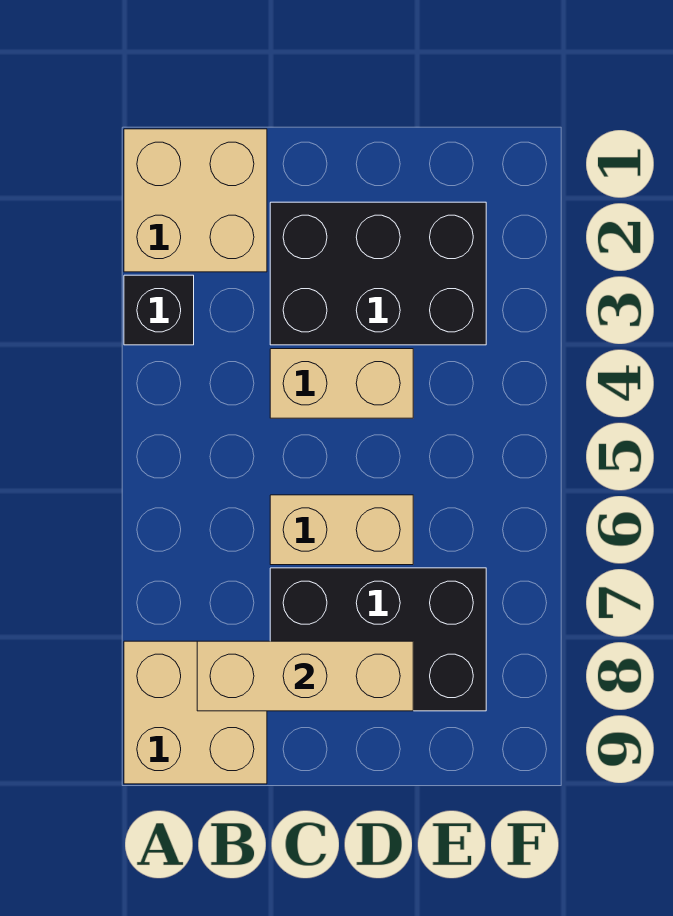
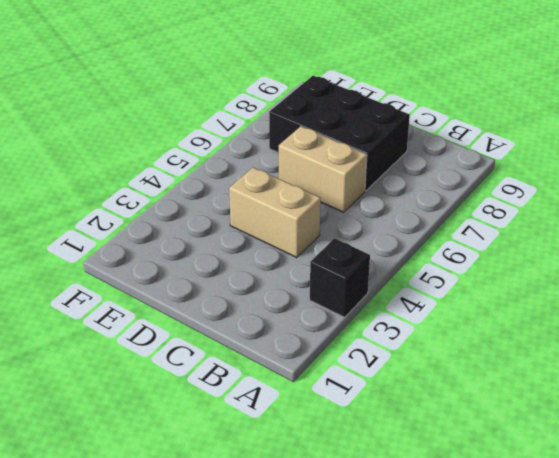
none -> tan brick A1:B2 level 1
none -> tan brick A8:B9 level 1

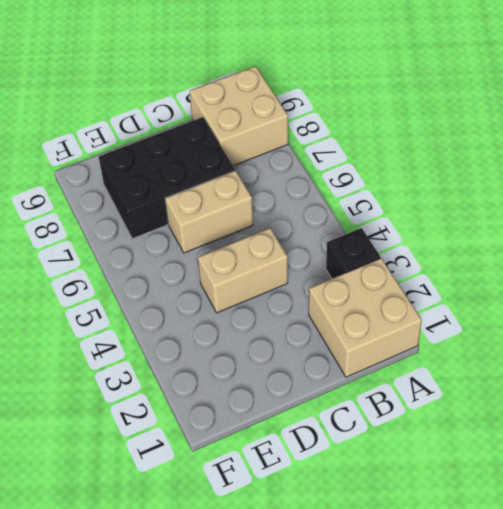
none -> black brick C2:E3 level 1
none -> tan brick B8:D8 level 2

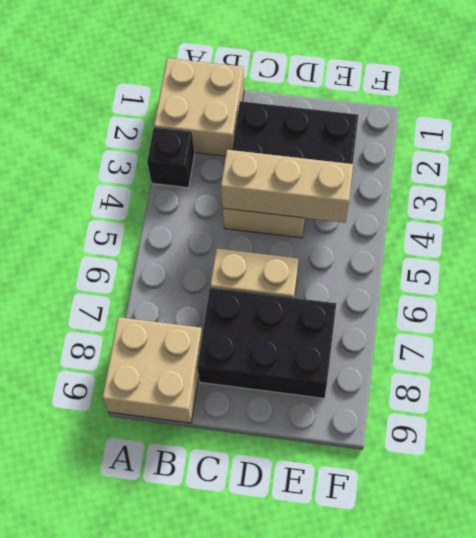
tan brick C4:E4 level 2 -> tan brick B8:D8 level 2

